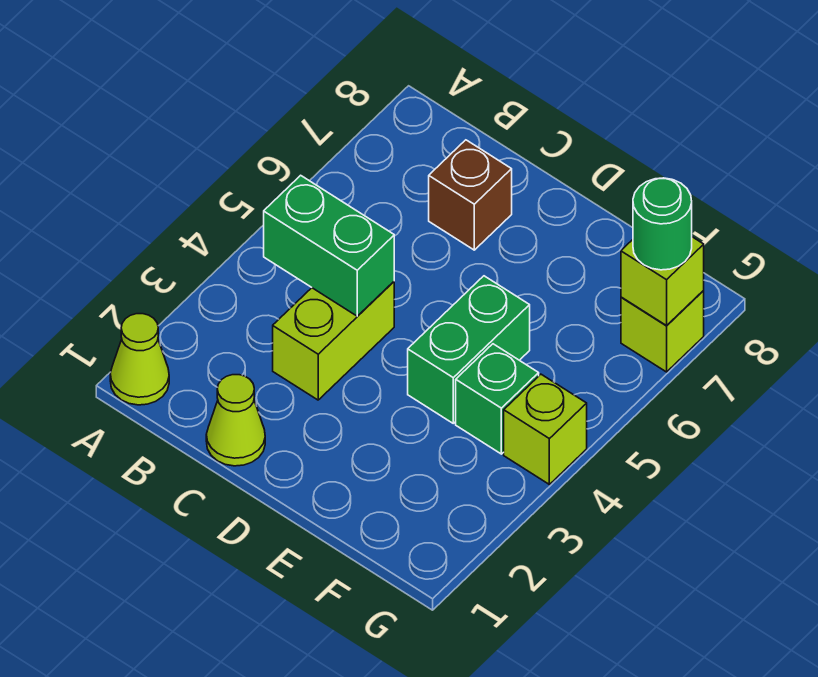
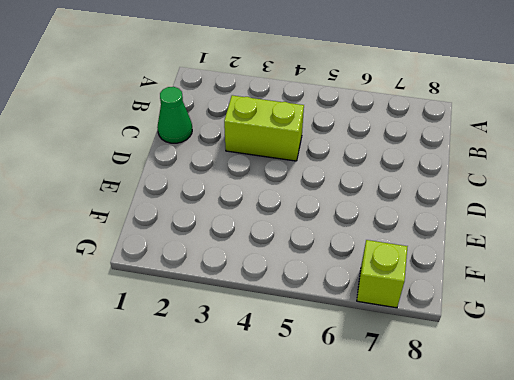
green cone C1 level 1 -> lime cone C1 level 1
none -> lime cone A1 level 1
none -> brown brick C7 level 1

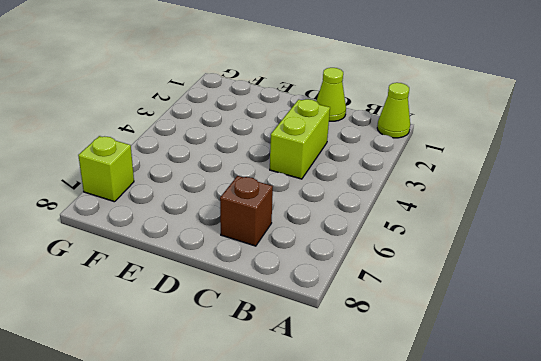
none -> green brick E4:E5 level 1
none -> green brick F4 level 1

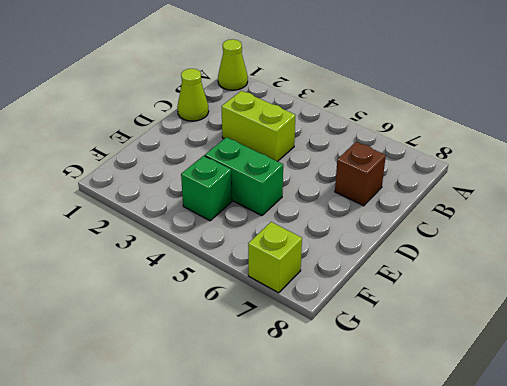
none -> lime brick G4 level 1
none -> green brick B4:C4 level 2

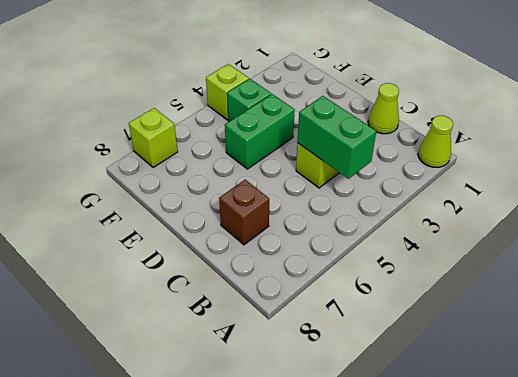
none -> lime brick G7 level 2
none -> green round brick G7 level 3

